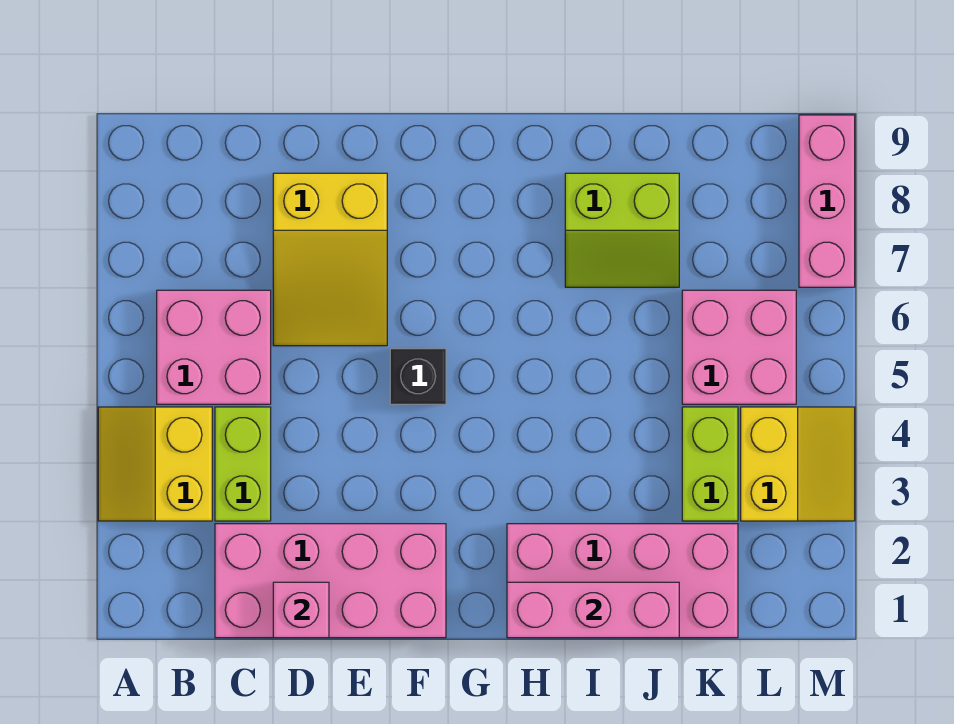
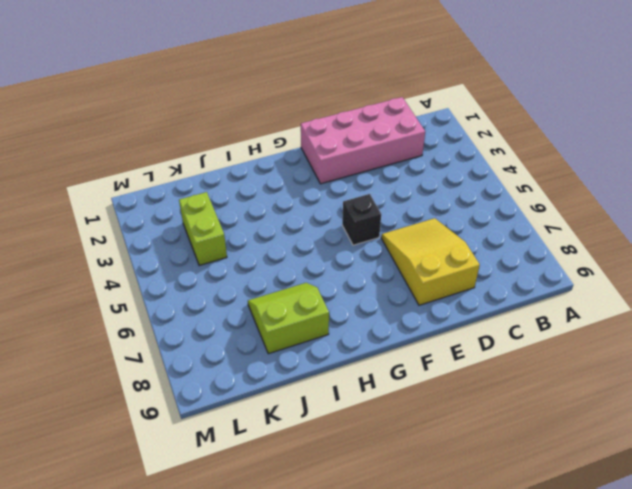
none -> yellow slope A3:B4 level 1 top B
none -> pink brick B5:C6 level 1
none -> lime brick C3:C4 level 1

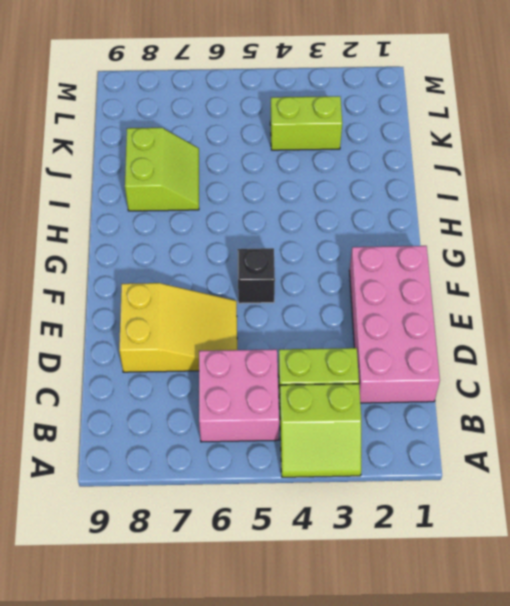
lime slope A3:B4 level 1 top B -> yellow slope A3:B4 level 1 top B
none -> pink brick H1:K2 level 1
none -> pink brick K5:L6 level 1
none -> yellow slope L3:M4 level 1 top L

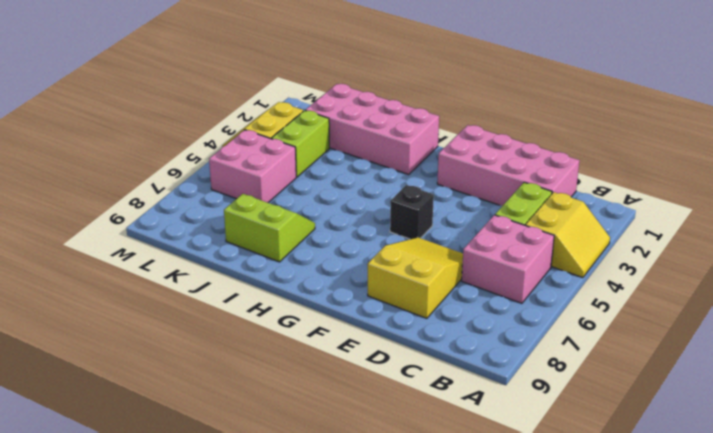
none -> pink brick M7:M9 level 1
none -> pink brick D1 level 2
none -> pink brick H1:J1 level 2

